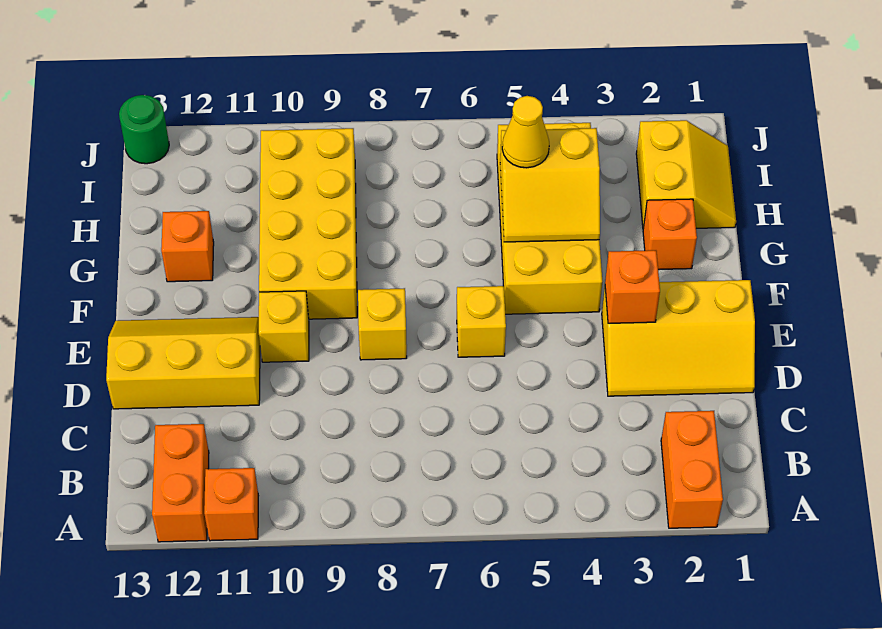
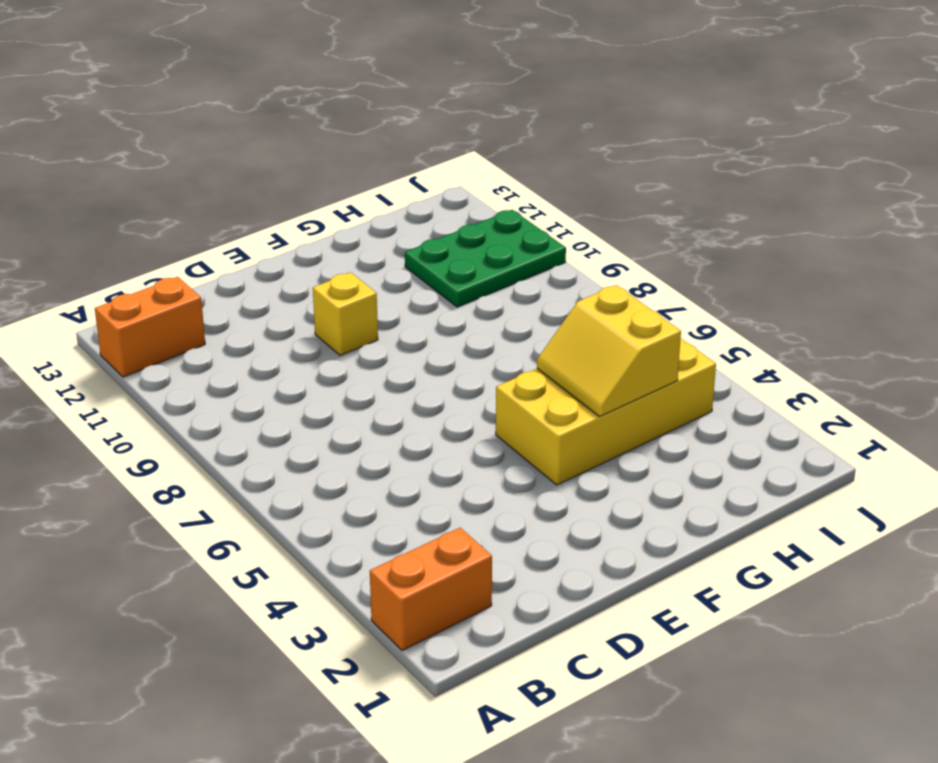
green plate H10:J11 level 1 -> yellow brick F9:I10 level 1
none -> orange brick A11 level 1
none -> yellow slope D1:E3 level 1 top E
none -> yellow slope D11:E13 level 1 top D

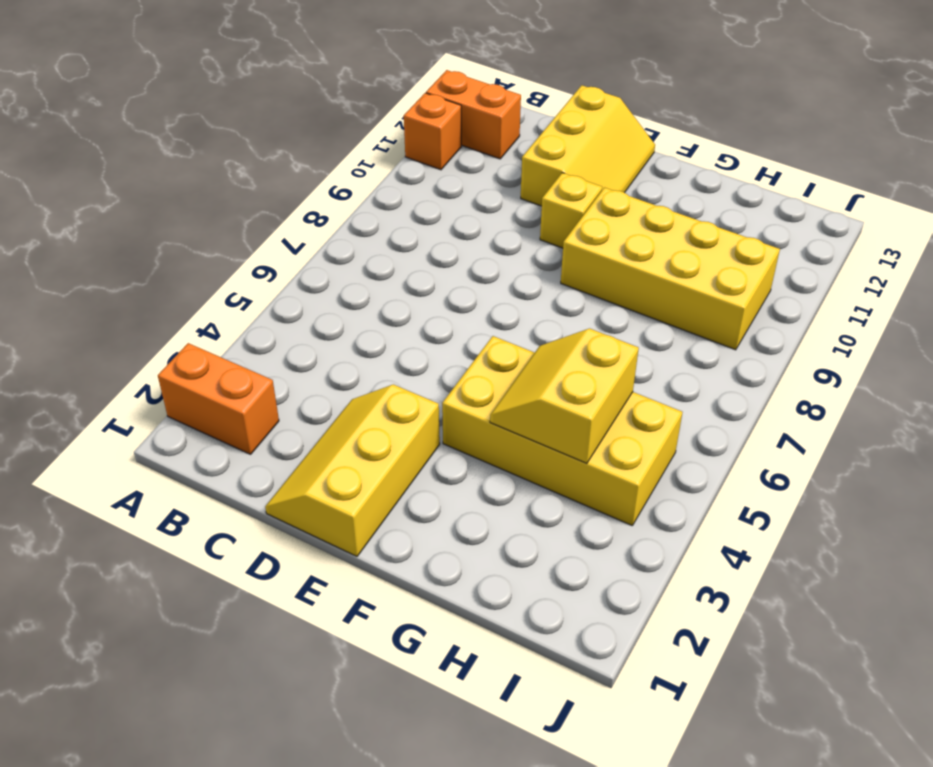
none -> yellow brick E6 level 1
none -> yellow brick E8 level 1
none -> orange brick G2 level 1

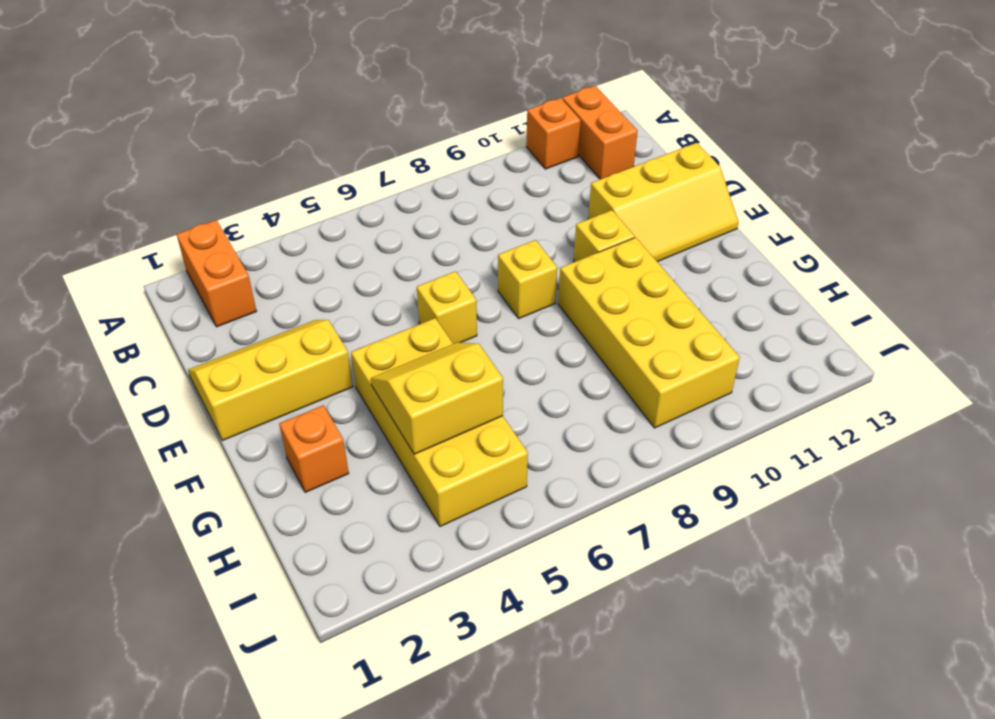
none -> orange brick G12 level 1
none -> yellow slope H1:I2 level 1 top 2
none -> green round brick J13 level 1

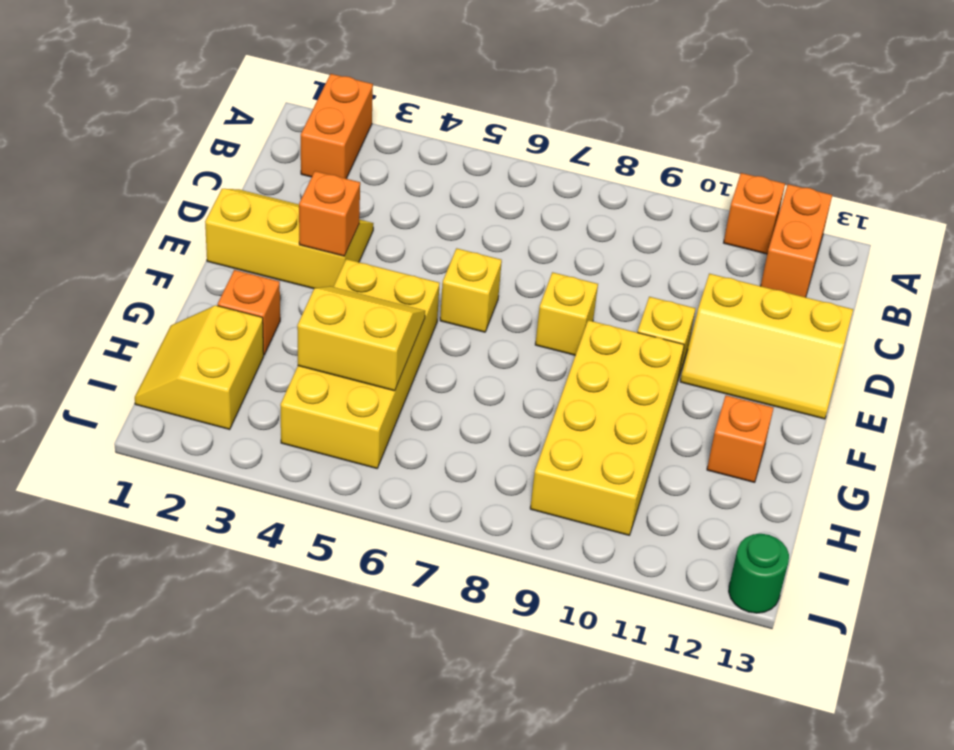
none -> yellow cone H5 level 3

